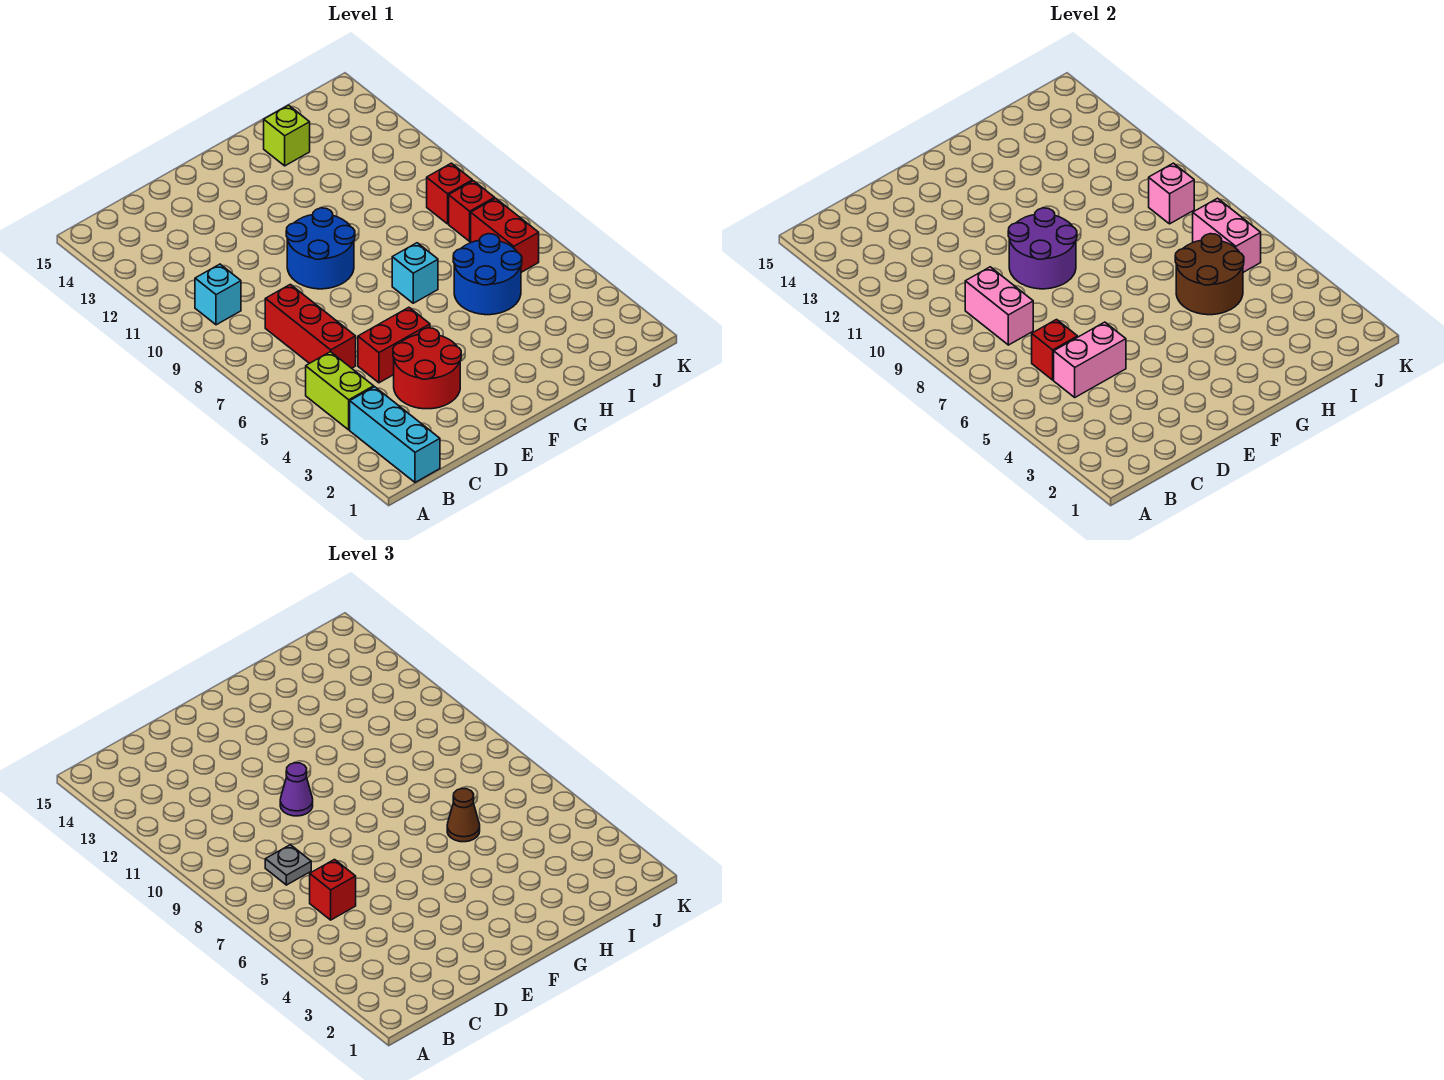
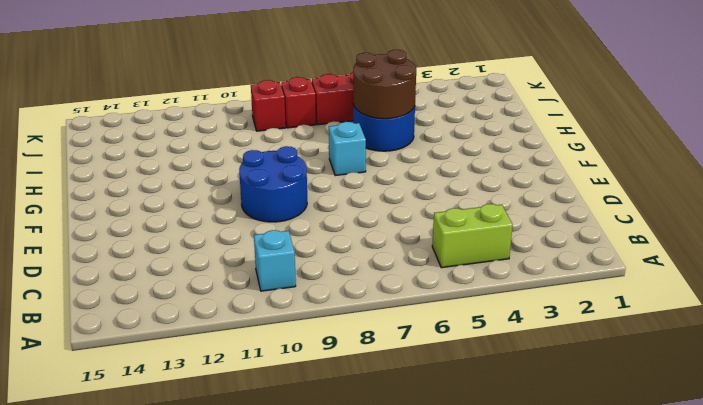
none -> cyan brick B1:B3 level 1
none -> red brick C6:C8 level 1
none -> red round brick D3:E4 level 1

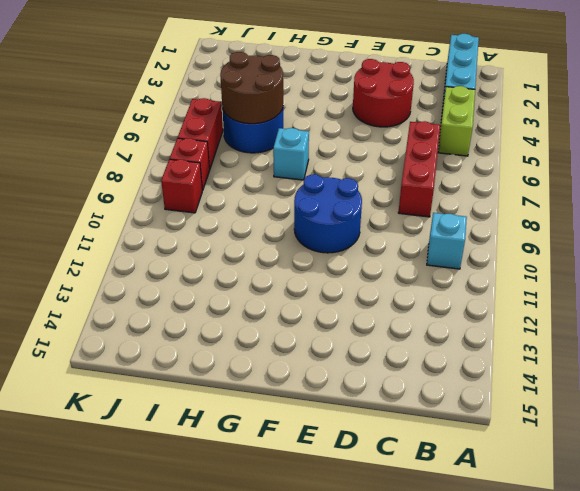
none -> red brick D5:E5 level 1
none -> lime brick H14 level 1
none -> pink brick C5:D5 level 2

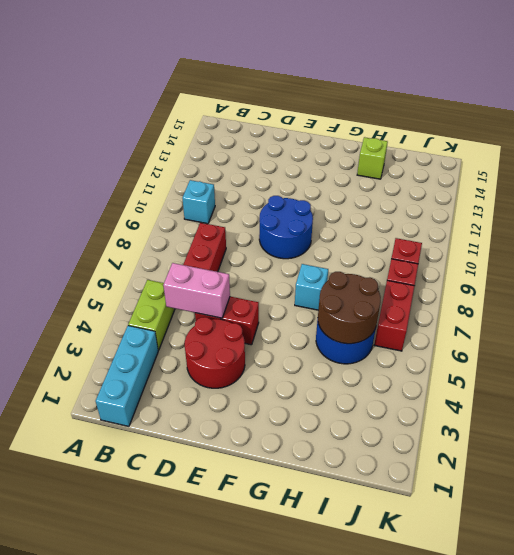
none -> red brick C6 level 2
none -> pink brick C8:C9 level 2
none -> purple round brick E9:F10 level 2

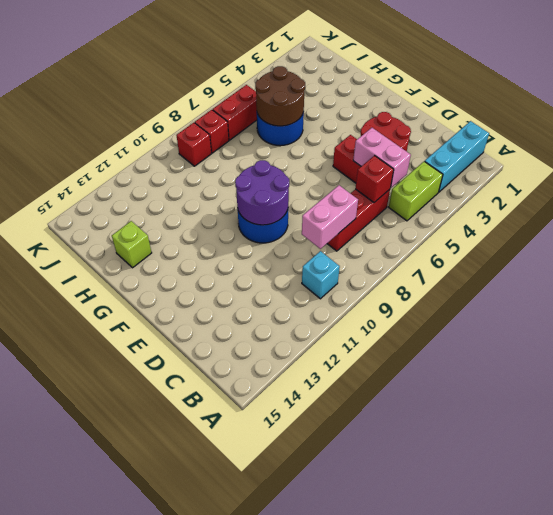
none -> cyan brick G7 level 1
none -> pink brick J6:J7 level 2
none -> pink brick J9 level 2

